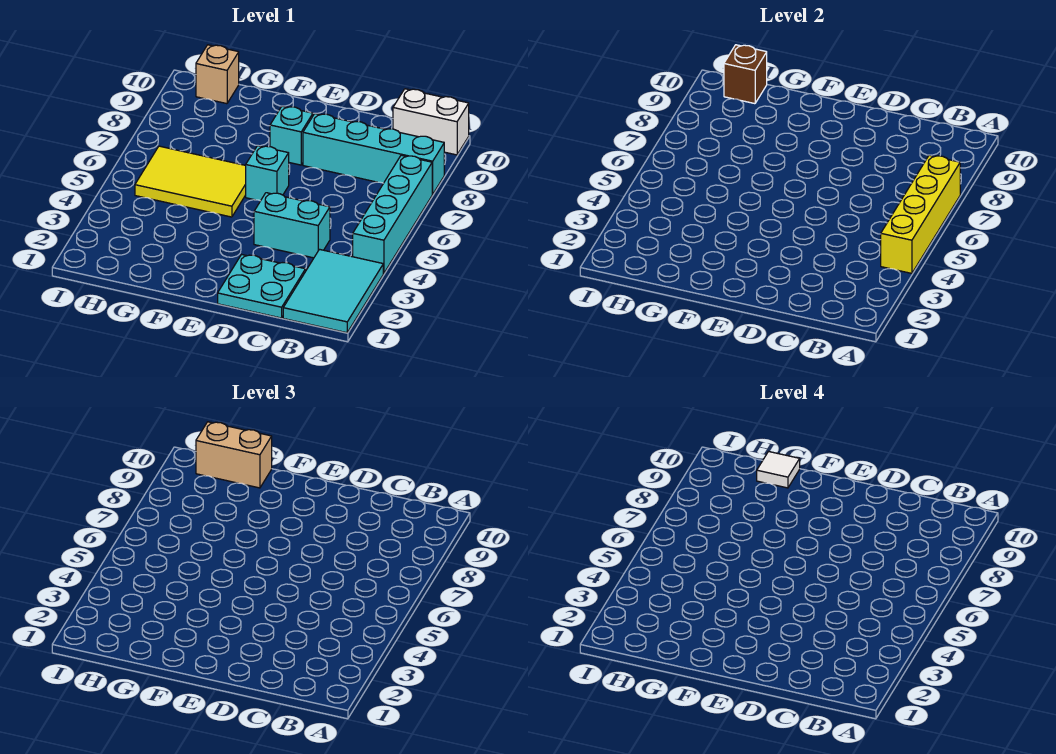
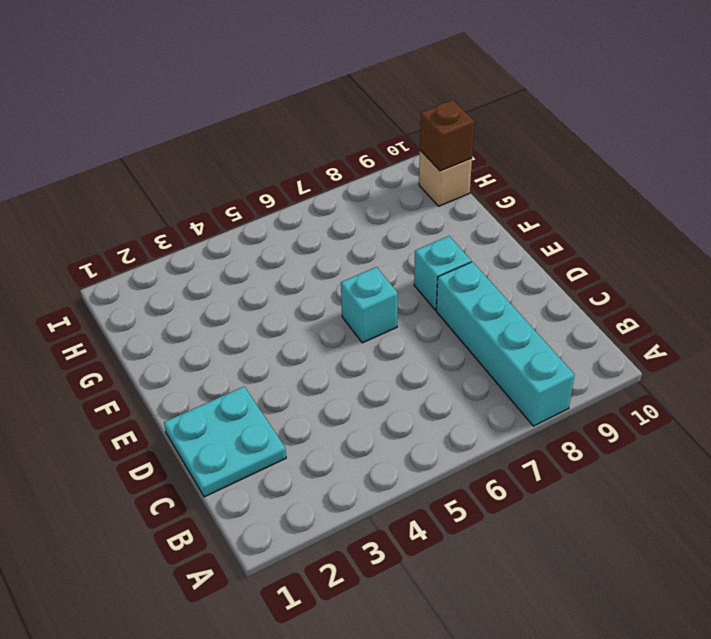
none -> cyan tile A1:B3 level 1
none -> cyan brick A4:A7 level 1
none -> white brick A10:B10 level 1

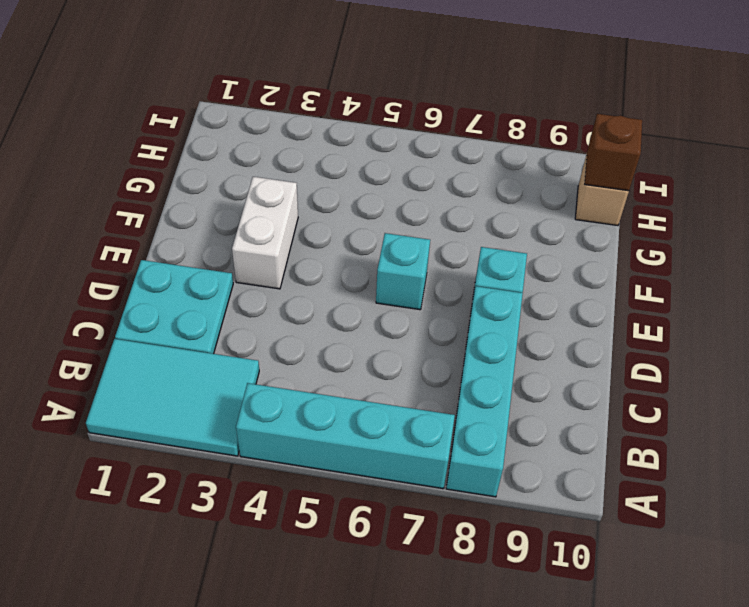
white brick E3:F3 level 1 -> white brick A10:B10 level 1
none -> cyan brick C4:D4 level 1
none -> yellow tile F5:H6 level 1
none -> yellow brick A4:A7 level 2

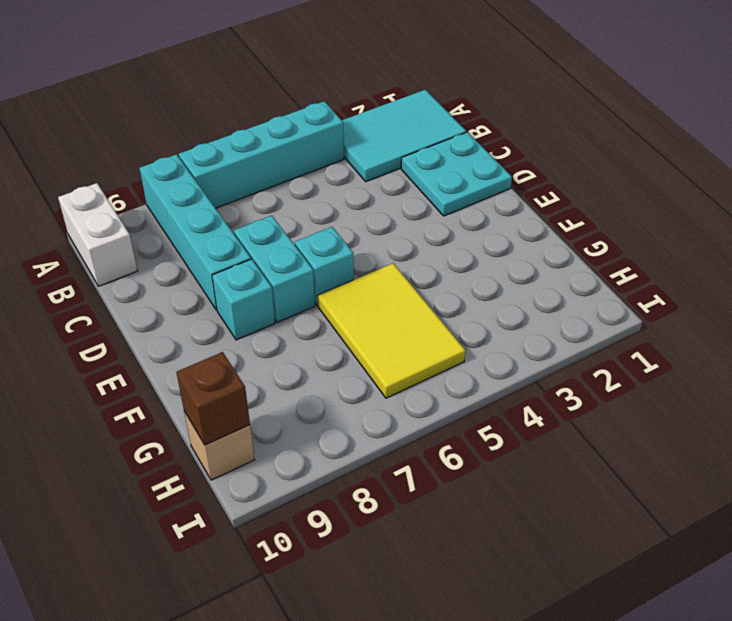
cyan brick D7:E7 level 1 -> cyan brick C4:D4 level 1
none -> yellow brick A4:A7 level 2
none -> tan brick G10:H10 level 3
none -> white tile G10 level 4

